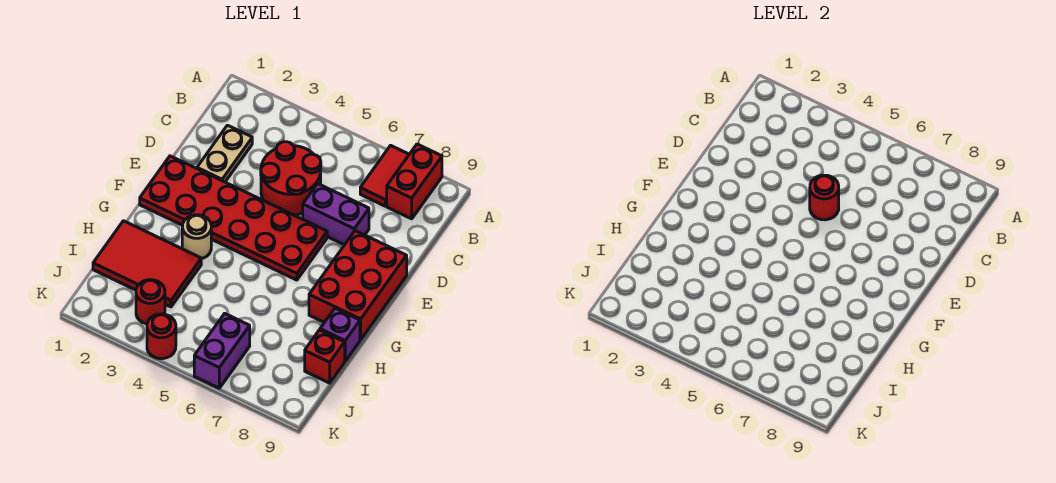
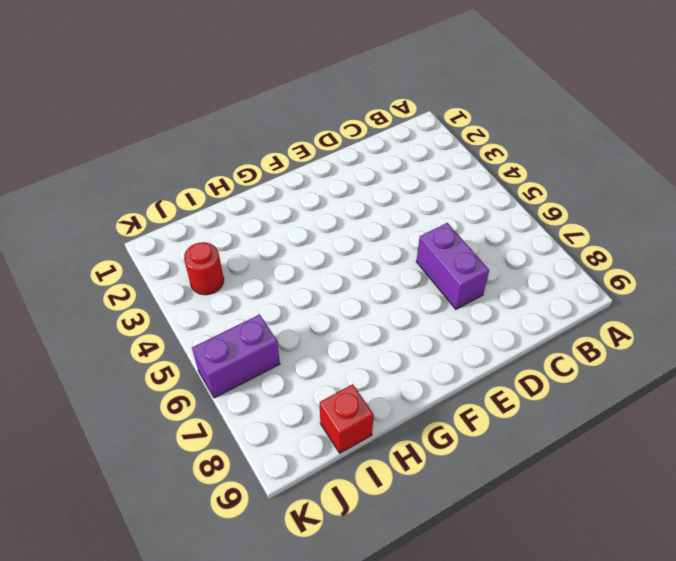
none -> red tile A7:B7 level 1
none -> red brick A8:B8 level 1
none -> tan plate C2:D2 level 1

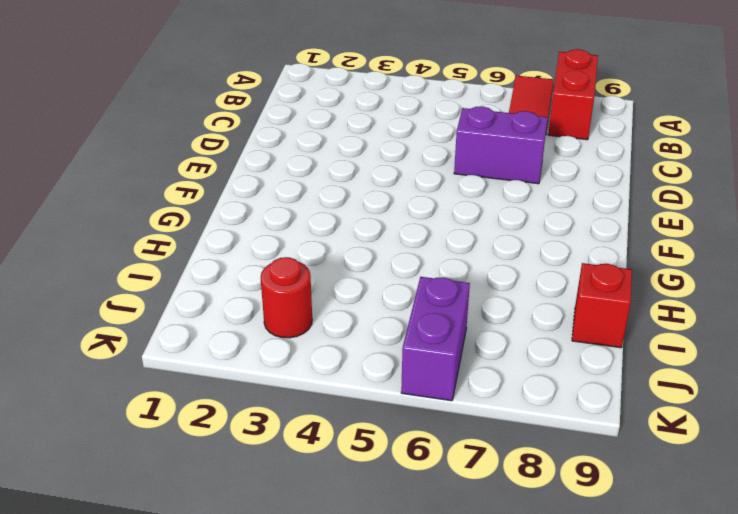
none -> tan plate C2:D2 level 1
none -> red round brick C4:D5 level 1
none -> red plate E1:F6 level 1

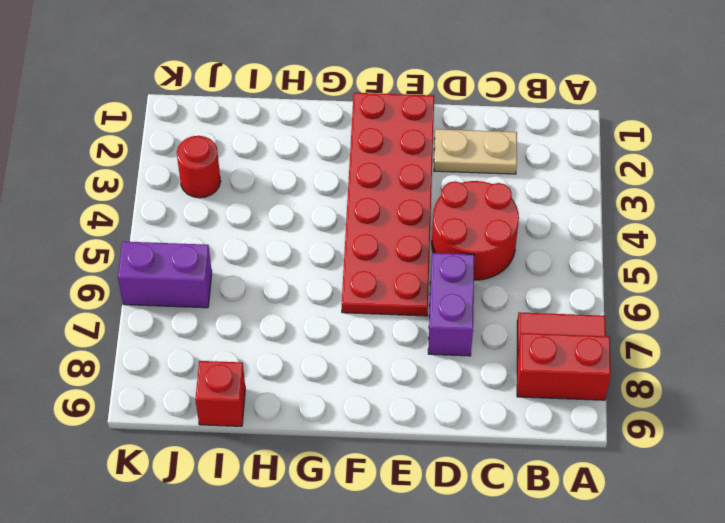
none -> red brick E8:G9 level 1
none -> tan round brick G3 level 1
none -> red tile H1:I3 level 1

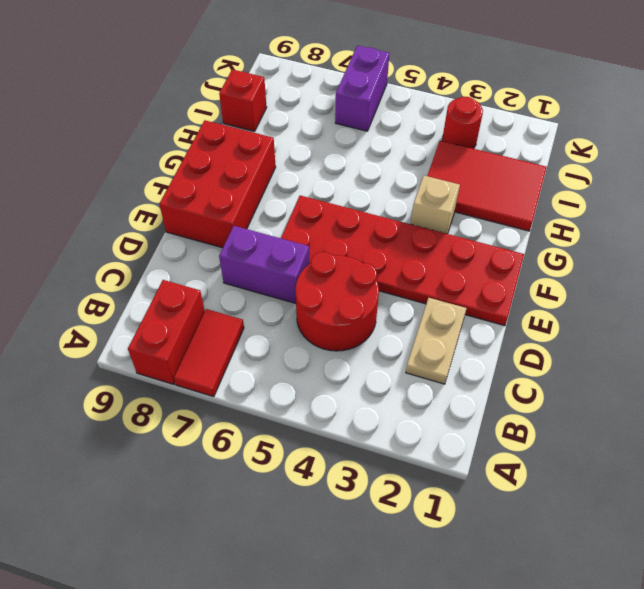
tan brick G3 level 1 -> tan round brick G3 level 1
none -> purple brick H9 level 1
none -> red round brick K4 level 1
none -> red round brick D5 level 2

